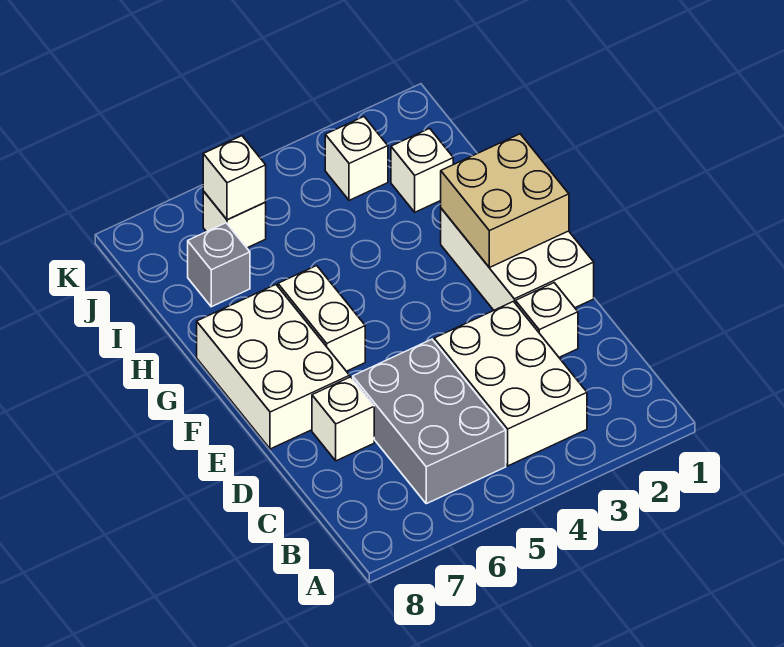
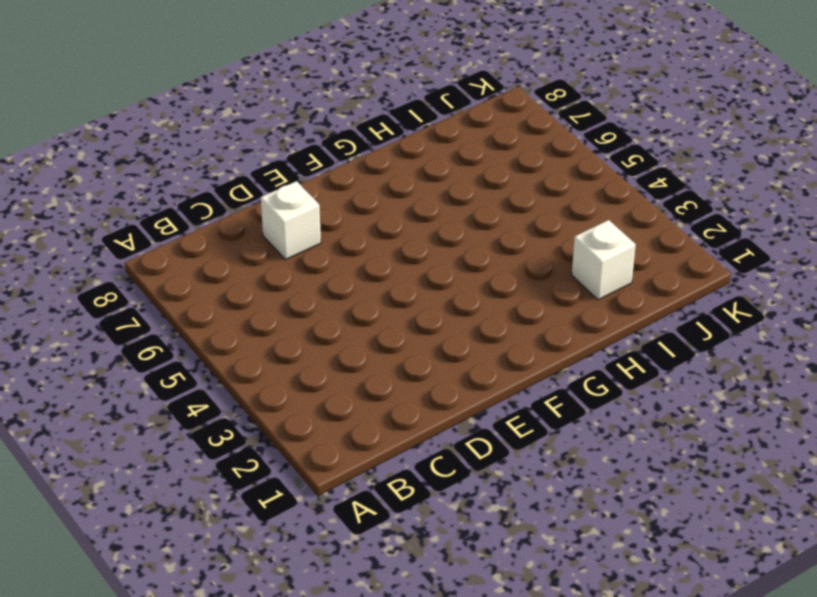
none -> white brick B3:D4 level 1
none -> grey brick B5:D6 level 1
none -> white brick D2 level 1

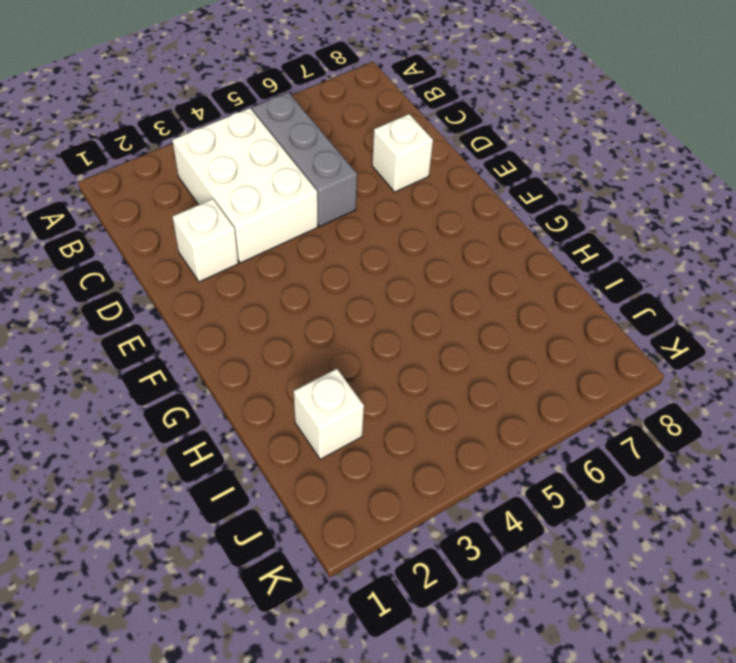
grey brick B5:D5 level 1 -> grey brick B5:D6 level 1
none -> white brick E1:G2 level 1
none -> white brick E7:G8 level 1
none -> white brick F6:G6 level 1

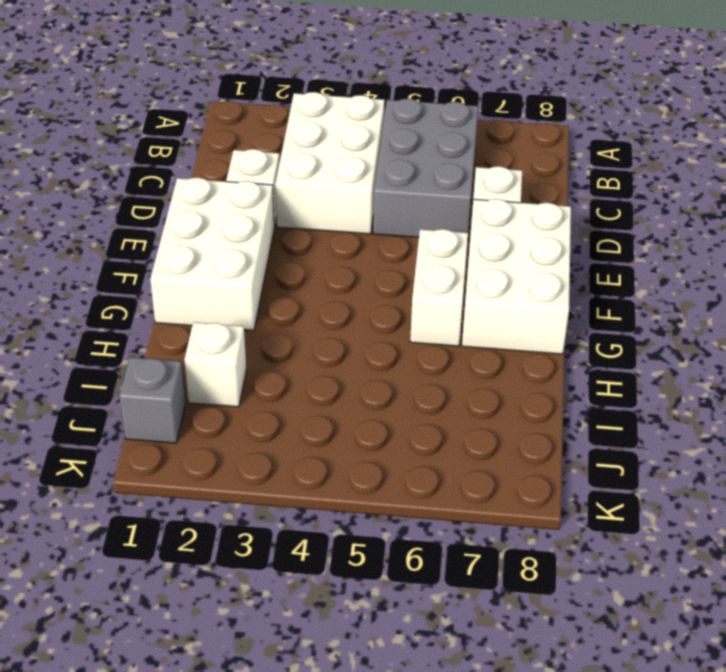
grey brick J1 level 1 -> grey brick I7 level 1
none -> white brick J3 level 1
none -> white brick J6 level 1
none -> tan brick F1:G2 level 2

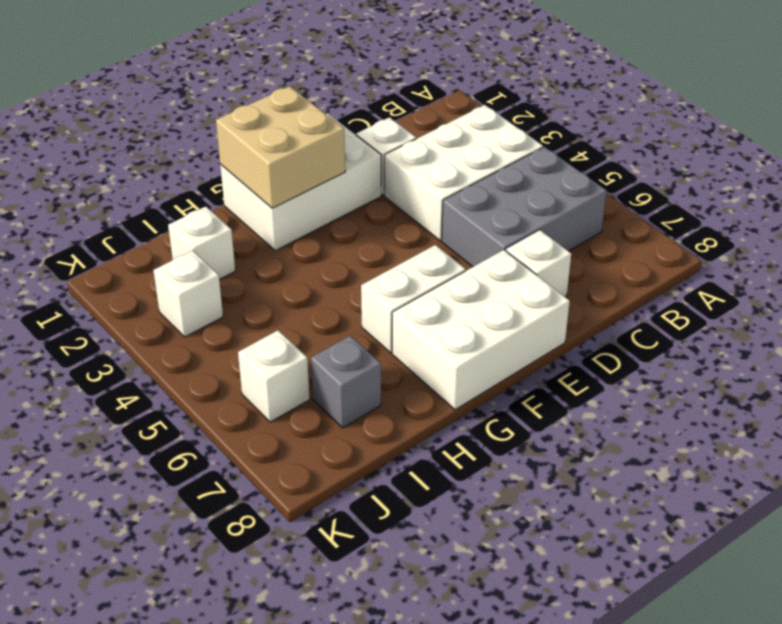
none -> white brick J6 level 2

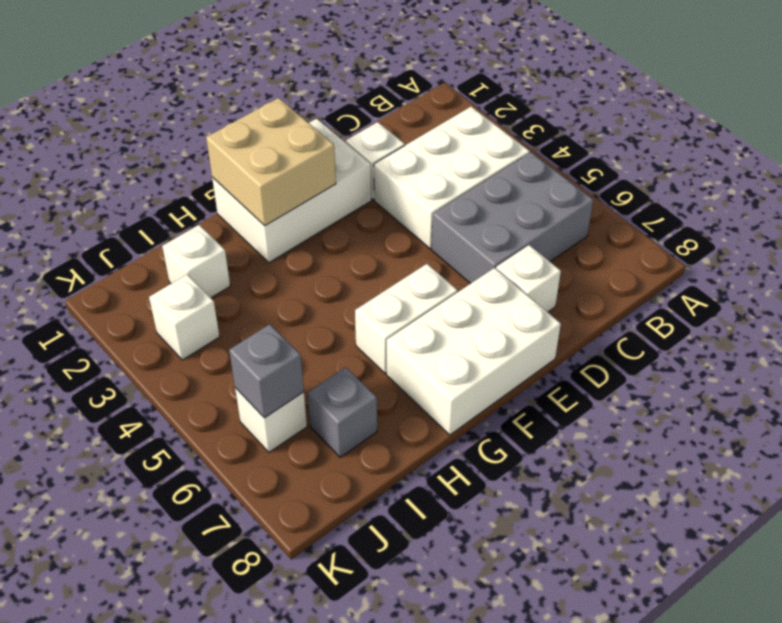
grey brick J6 level 2 -> white brick J6 level 2

